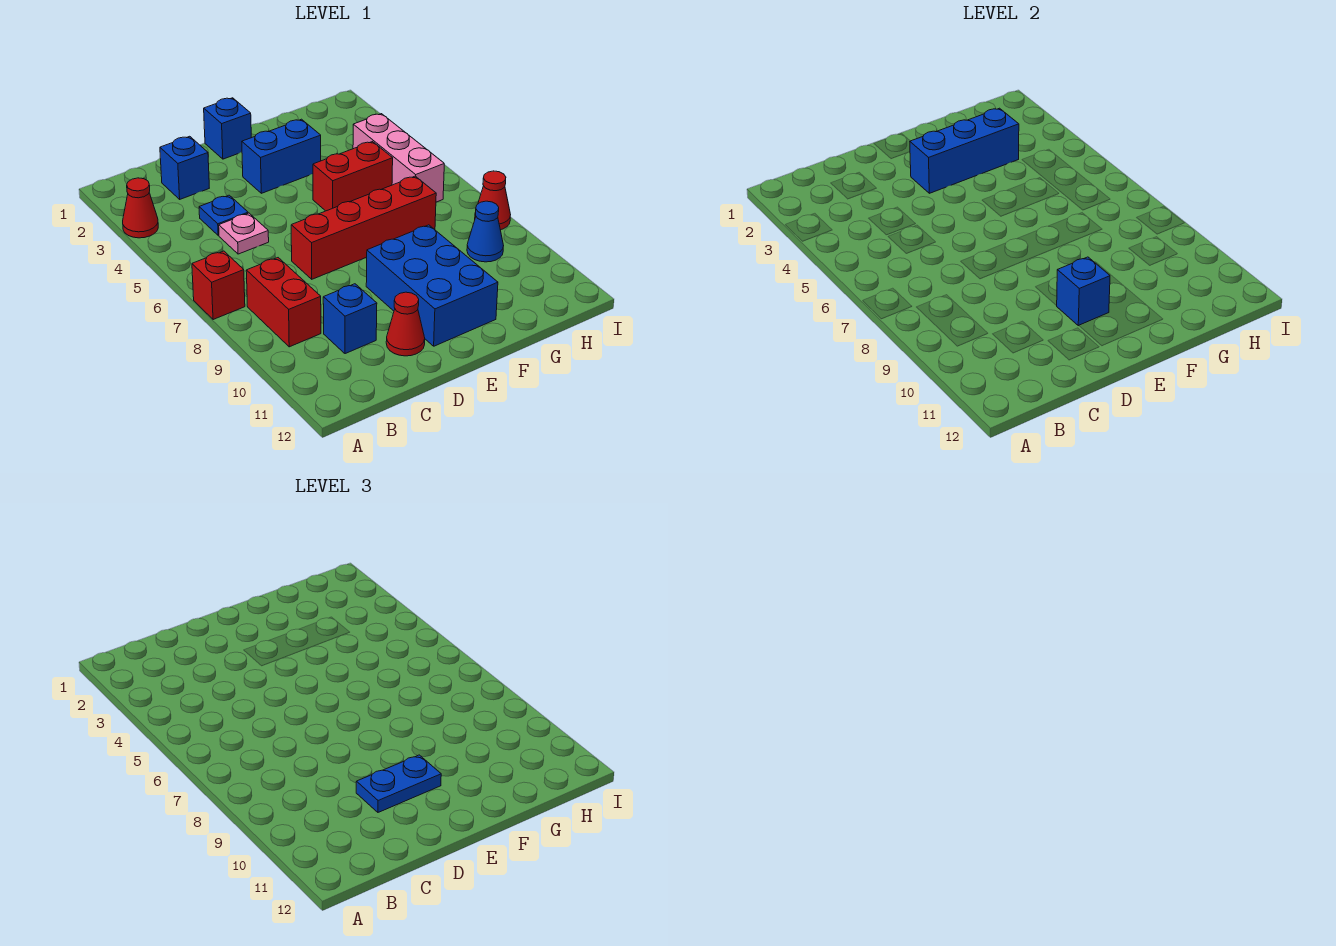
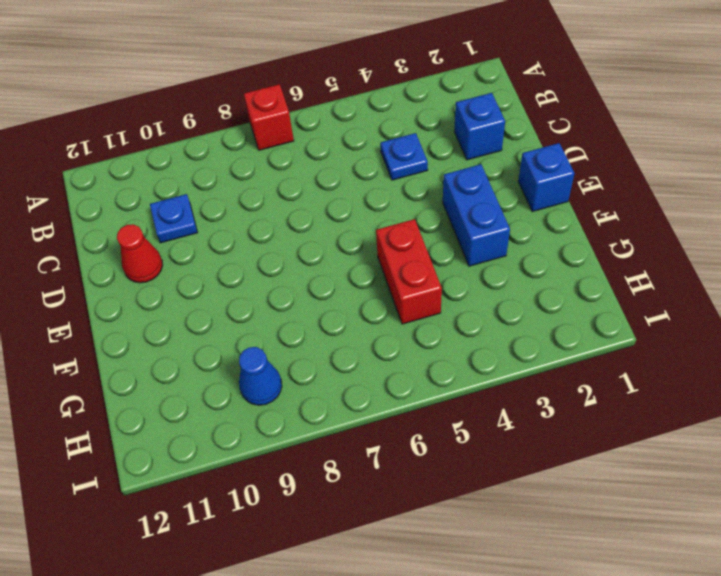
blue plate C10 level 1 -> blue brick C10 level 1
none -> red cone A3 level 1
none -> red brick B8:B9 level 1
none -> pink plate C5 level 1

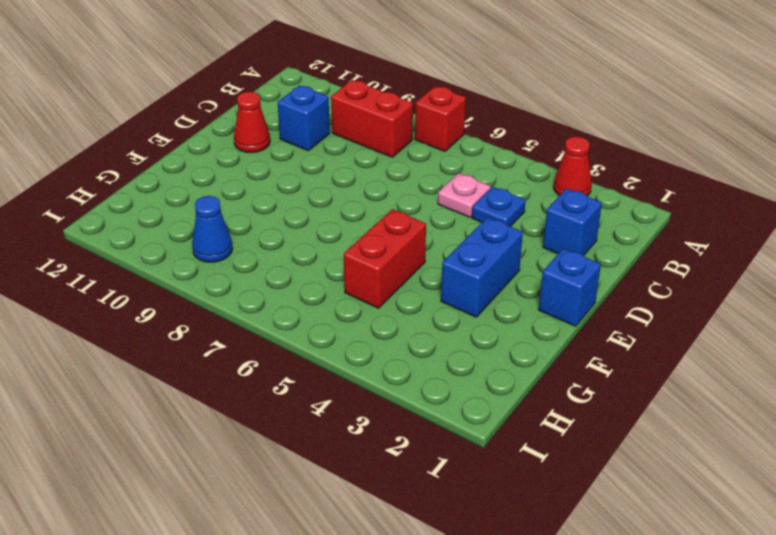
none -> red brick D7:G7 level 1
none -> blue brick E9:F11 level 1
none -> pink brick H4:H6 level 1

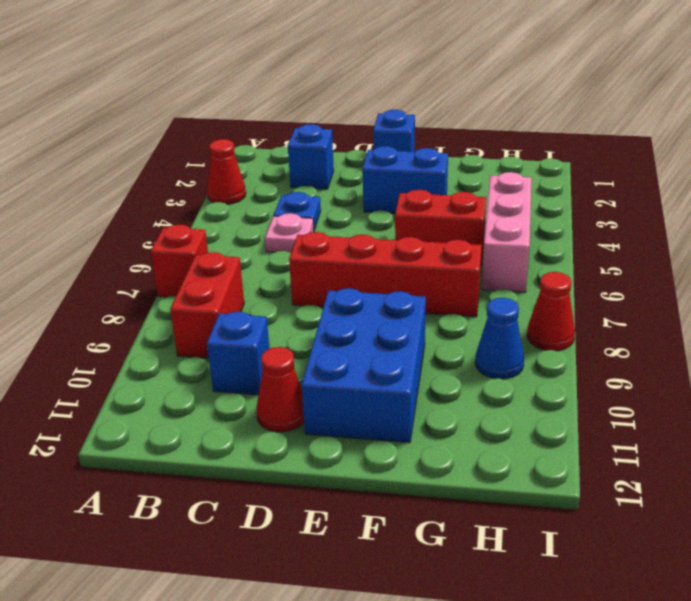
none -> blue brick E3:G3 level 2
none -> blue brick E10 level 2
none -> blue plate D10:E10 level 3

